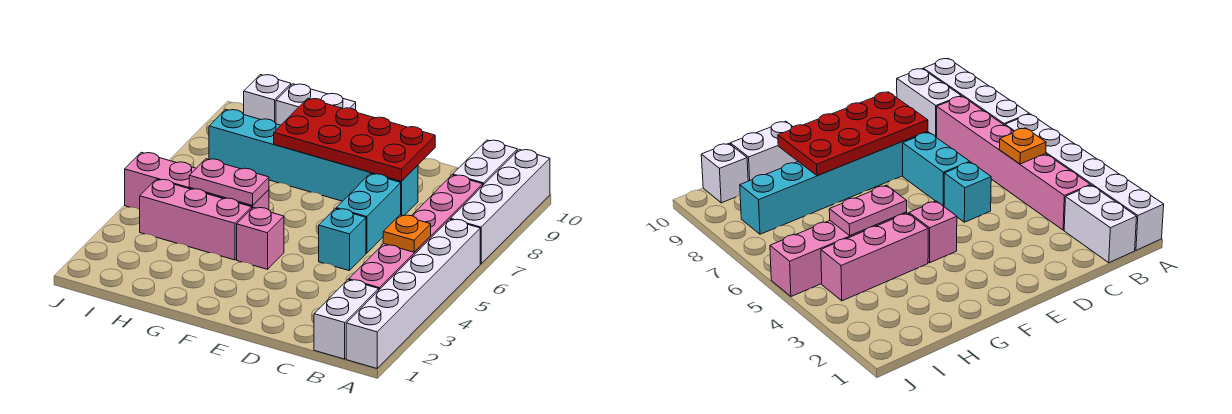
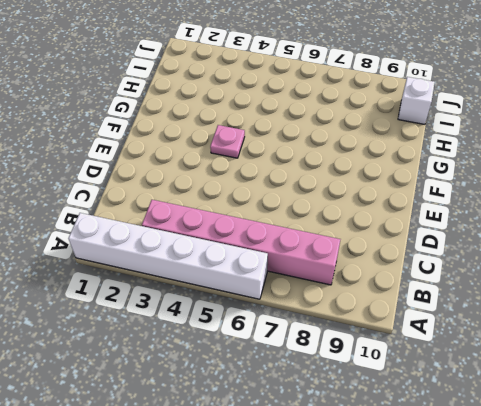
pink plate F4 level 1 -> pink brick F4 level 1
none -> white brick A7:A10 level 1
none -> white brick B1:B2 level 1
none -> white brick B9:B10 level 1

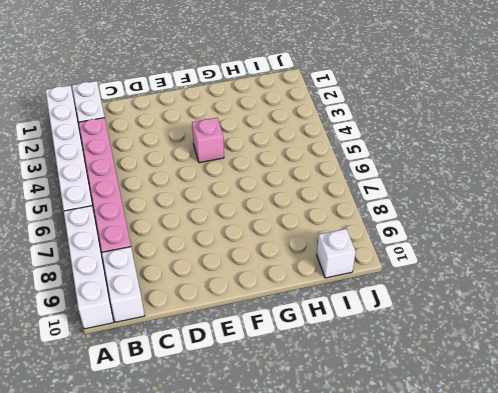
none -> cyan brick D5 level 1
none -> cyan brick D6:D7 level 1
none -> cyan brick D8:I8 level 1

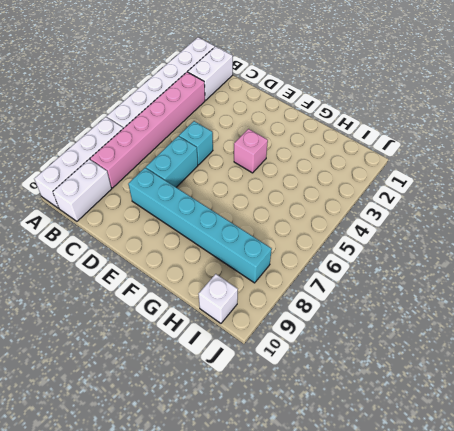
none -> pink brick G4:I4 level 1
none -> pink brick G5:J5 level 1
none -> white brick G10:H10 level 1

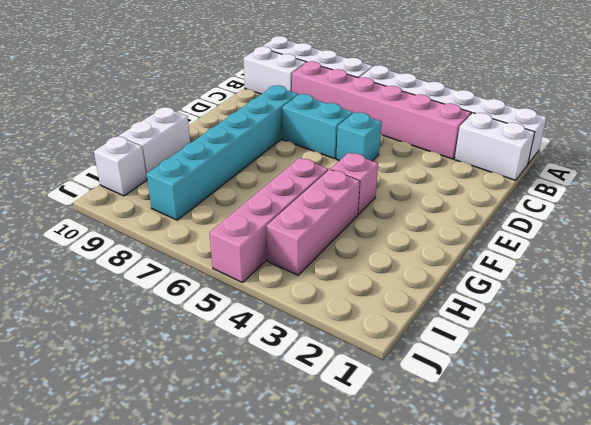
none -> orange plate B5 level 2
none -> red plate D8:G9 level 2
none -> pink plate G5:H5 level 2

